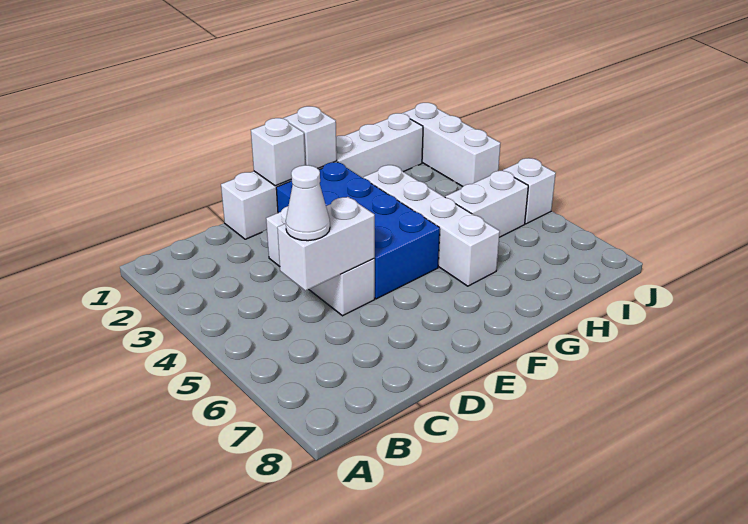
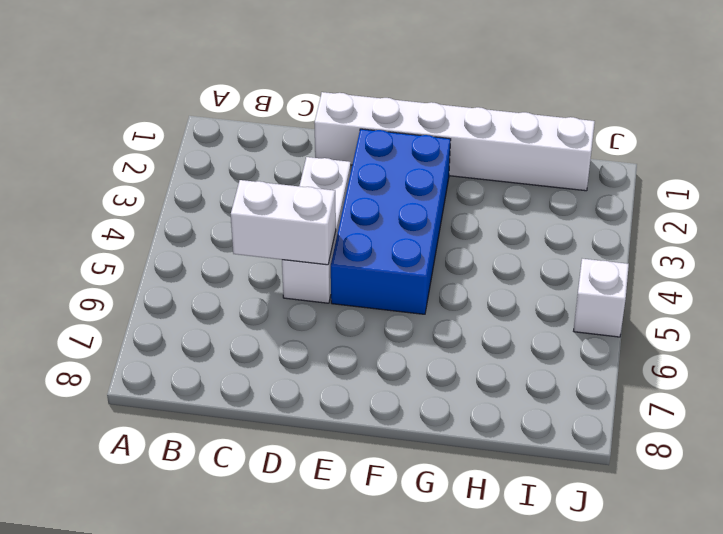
none -> white brick G3:G6 level 1
none -> white brick H5:I5 level 1

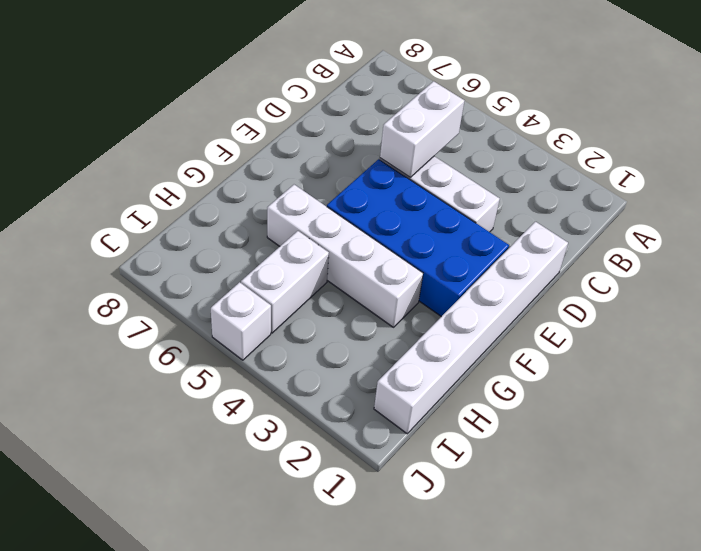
none -> white brick J1:J3 level 1
none -> white brick E1 level 2

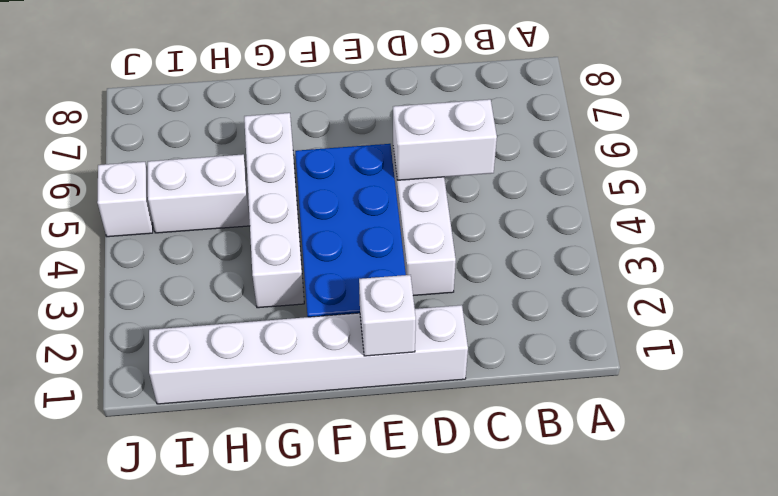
none -> white brick J1:J3 level 1
none -> white brick F1 level 2

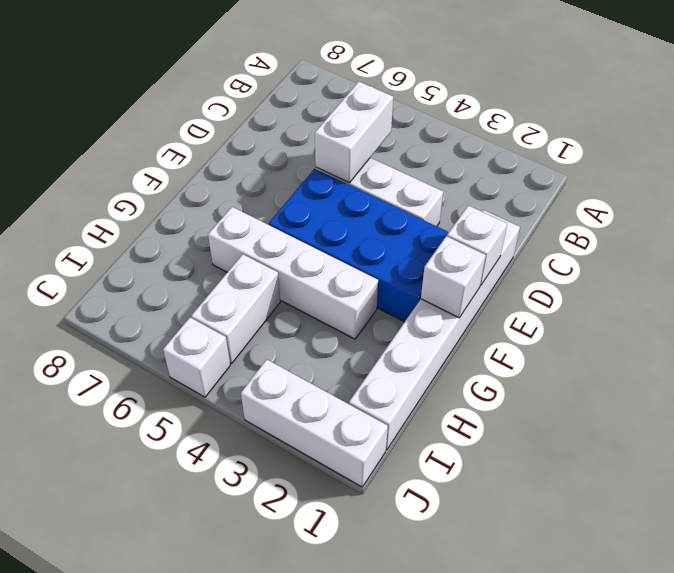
none -> white cone C5 level 3

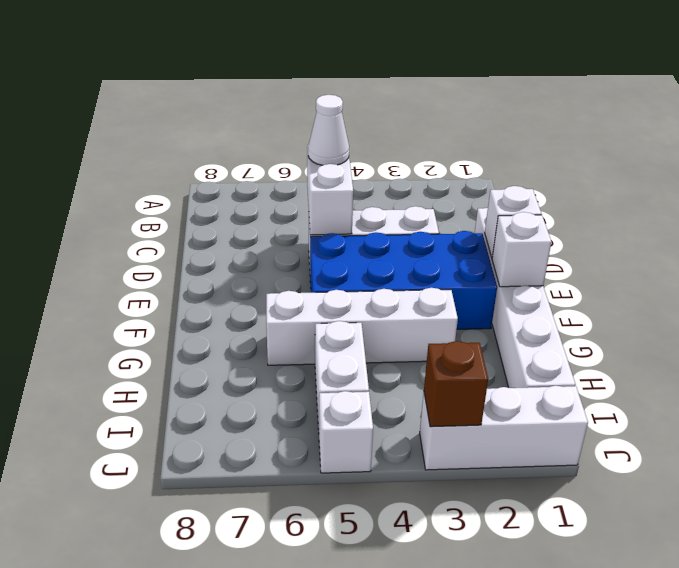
brown brick J3 level 2 -> none

